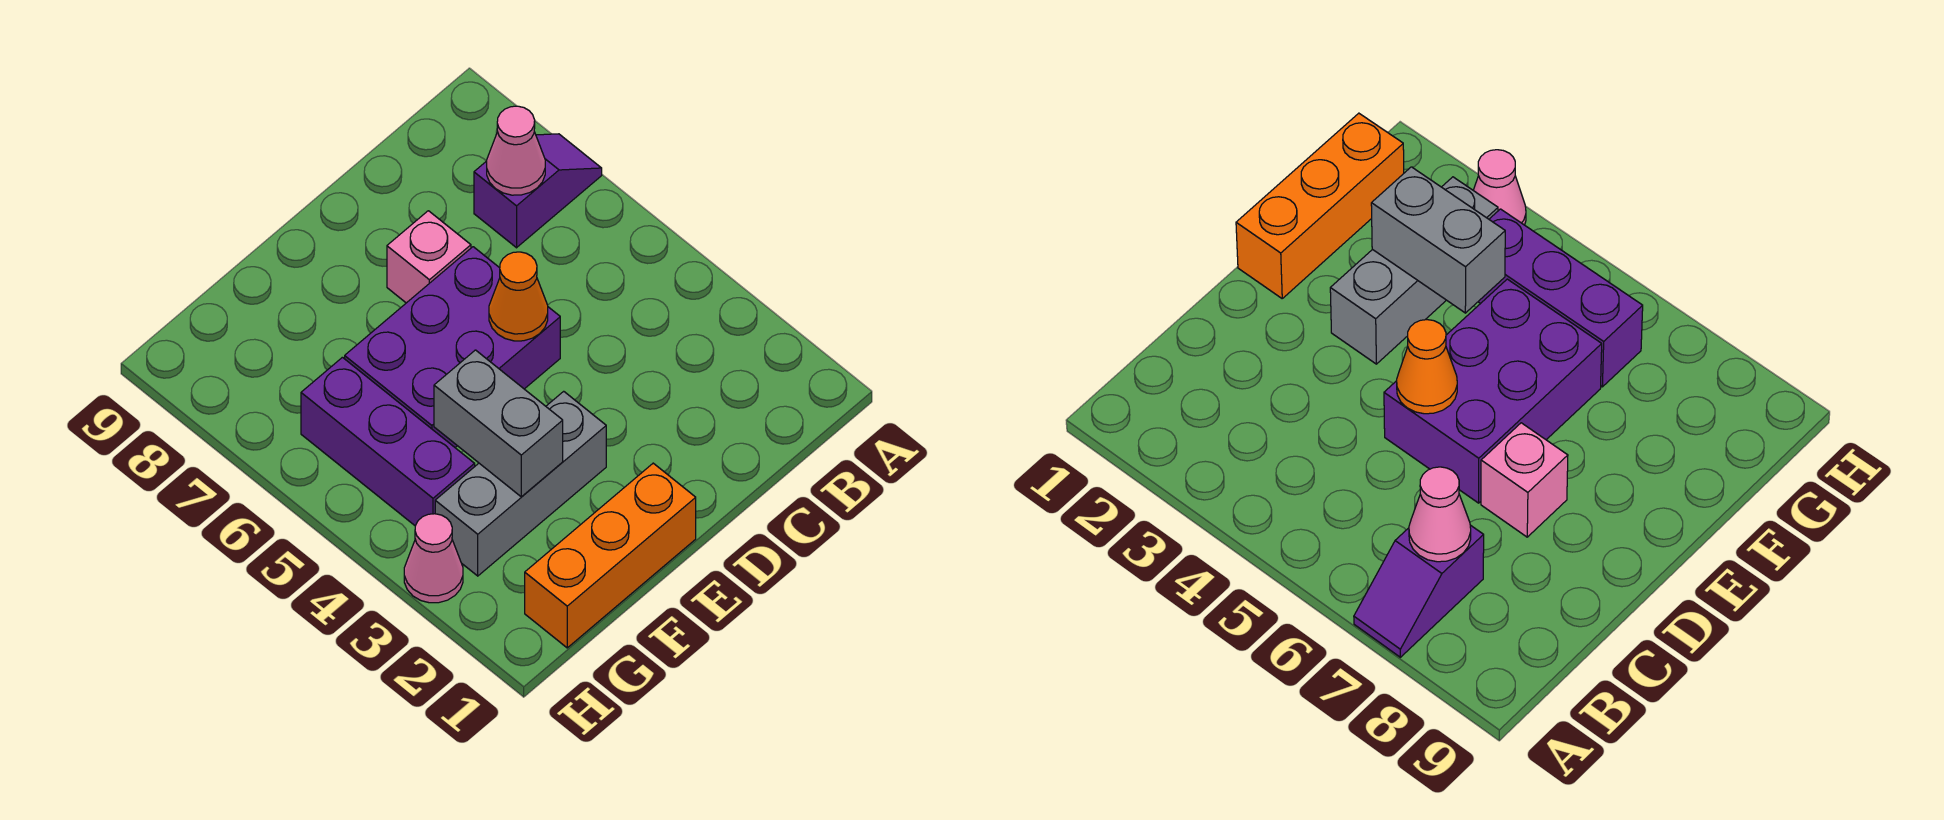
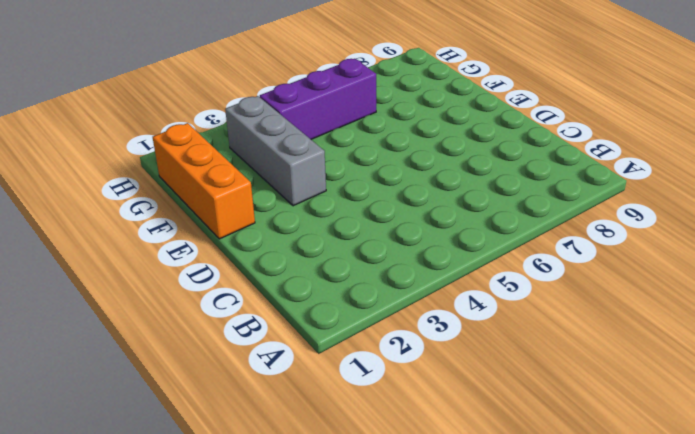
none -> purple slope A7:B7 level 1 top B
none -> purple brick D5:F6 level 1

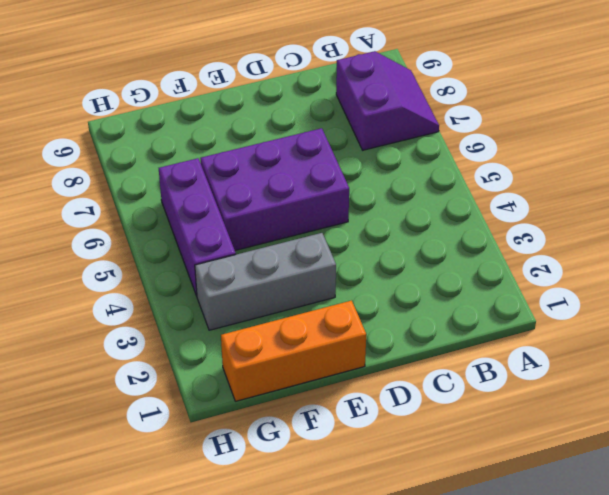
purple slope A7:B8 level 1 top B -> purple slope A7:B7 level 1 top B
none -> pink brick D7 level 1
none -> pink cone H3 level 1

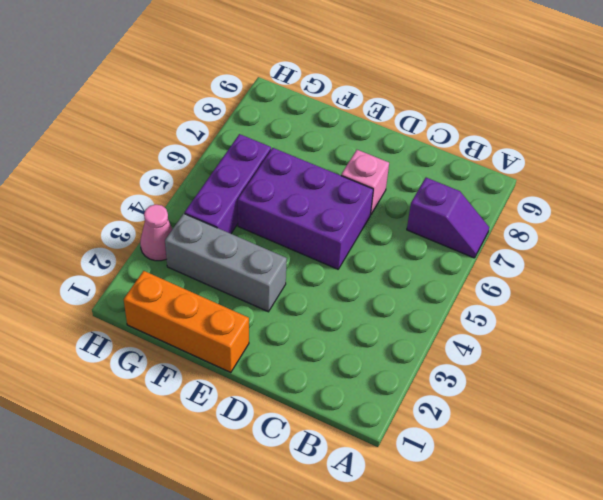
none -> pink cone B7 level 2
none -> orange cone D5 level 2

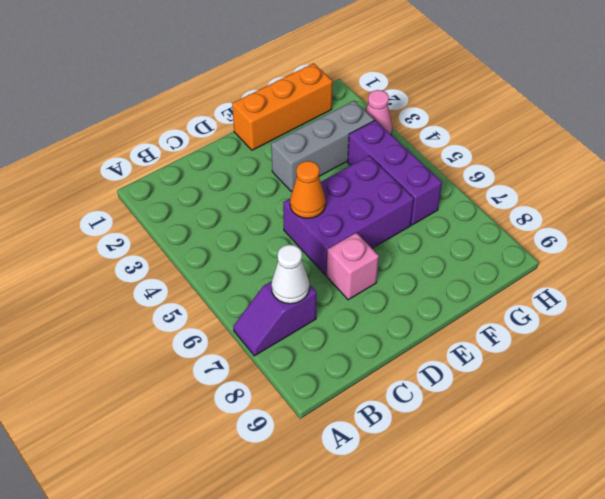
white cone B7 level 2 -> pink cone B7 level 2
none -> grey brick F3:F4 level 2

